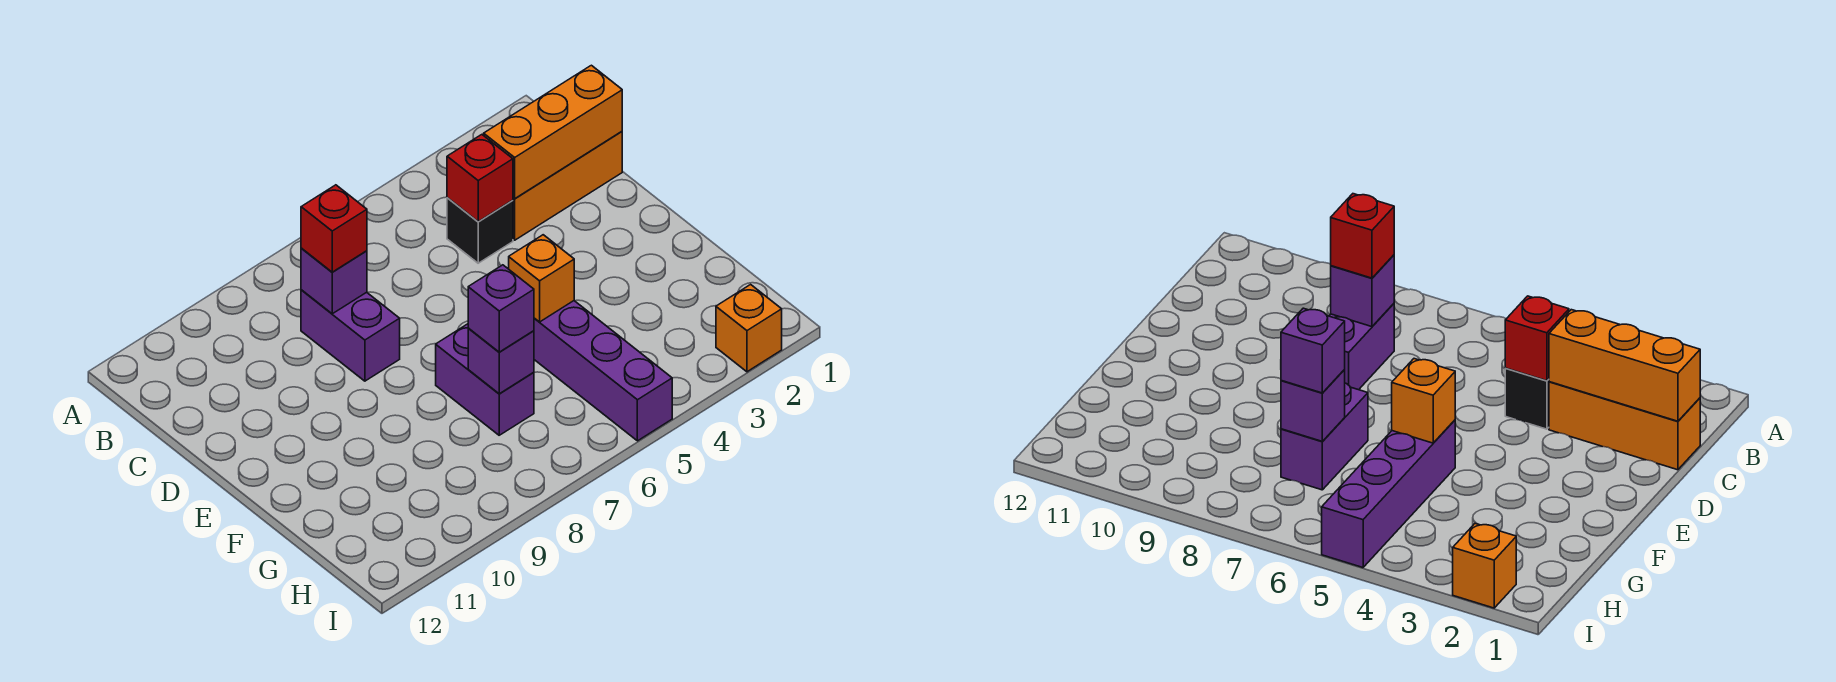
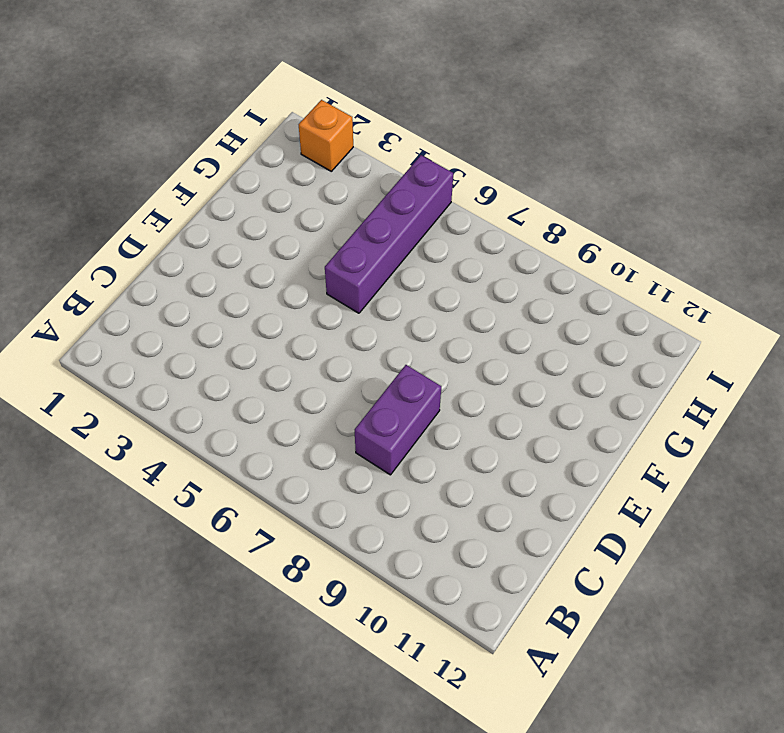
none -> orange brick C1:C3 level 1
none -> black brick C4 level 1
none -> purple brick F7:G7 level 1

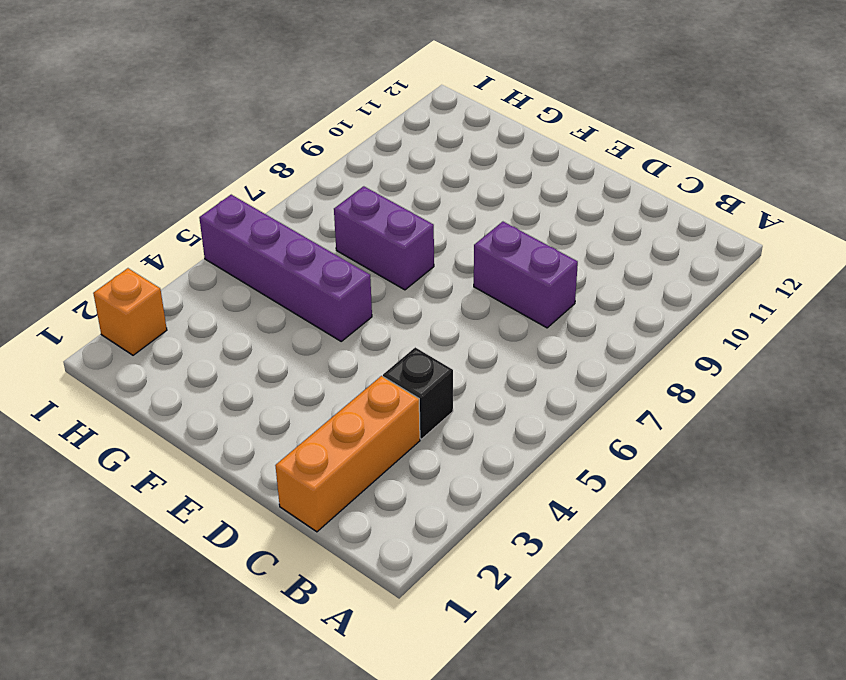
none -> orange brick C1:C3 level 2
none -> red brick C4 level 2
none -> purple brick C8 level 2

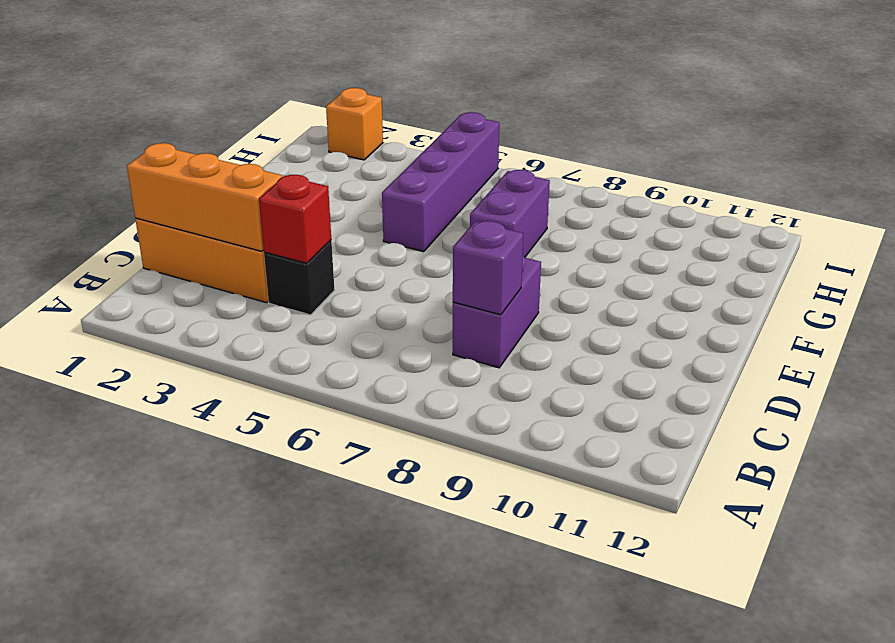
none -> orange brick F5 level 2
none -> purple brick G7 level 2
none -> red brick C8 level 3

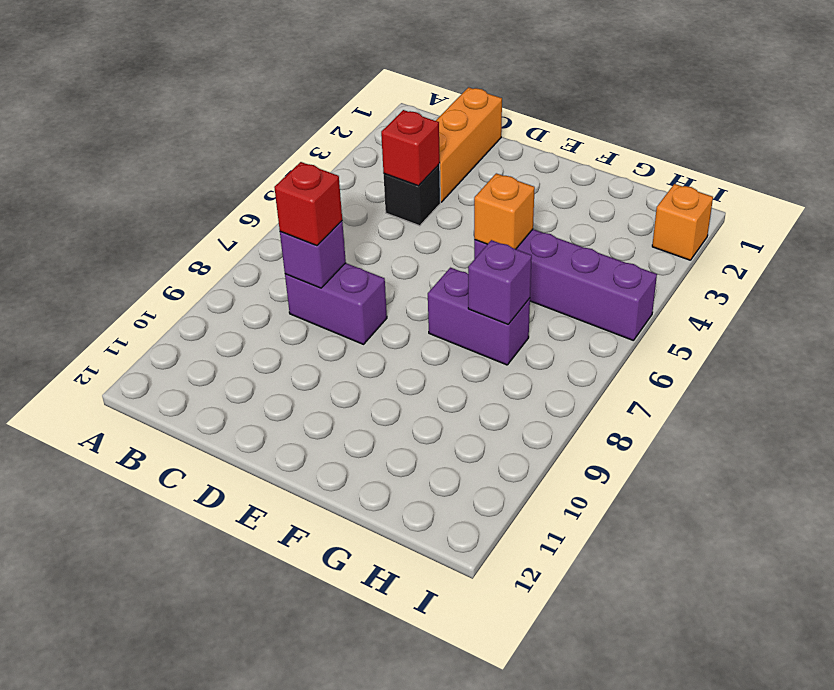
none -> orange brick C1:C3 level 2
none -> purple brick G7 level 3

